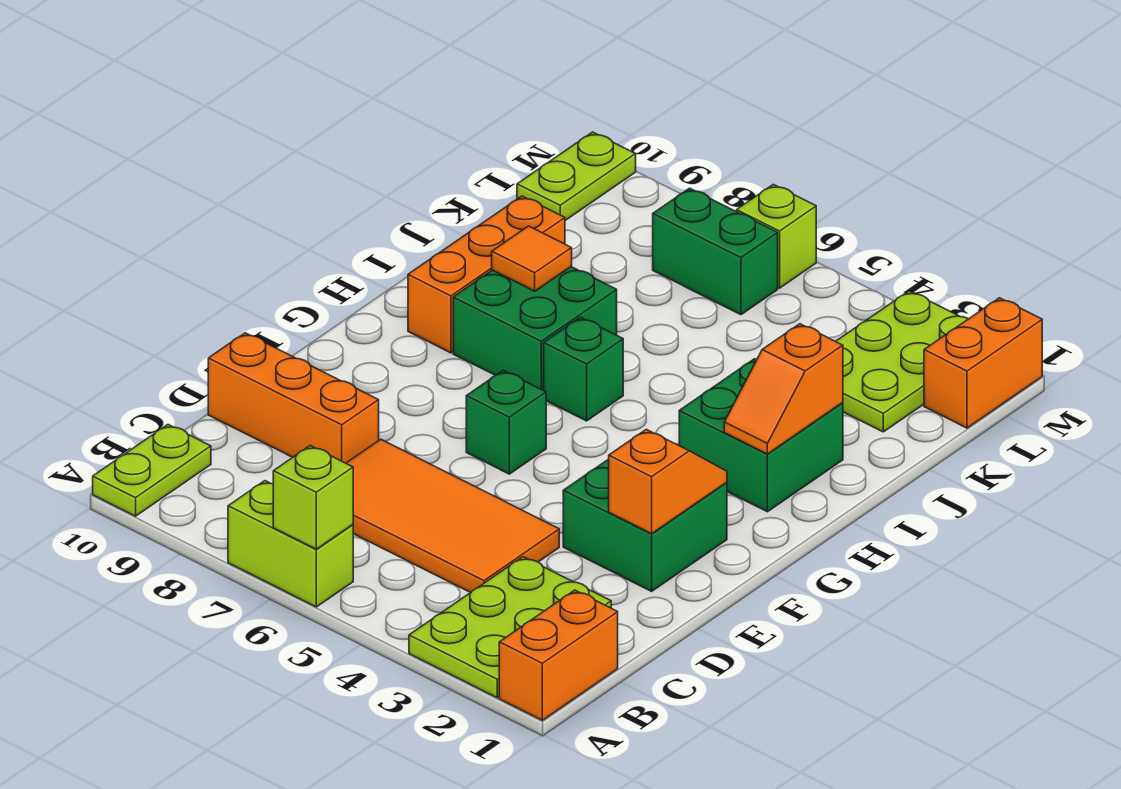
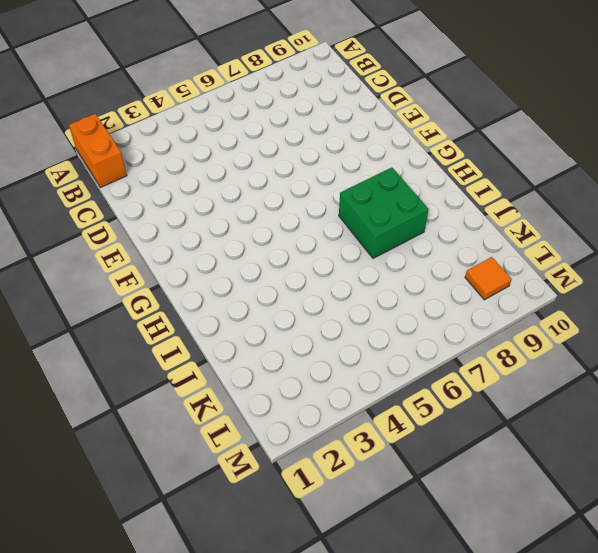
orange tile L9 level 1 -> orange tile I8 level 2
none -> lime plate A2:C3 level 1
none -> lime brick A6:A7 level 1
none -> lime plate A10:B10 level 1

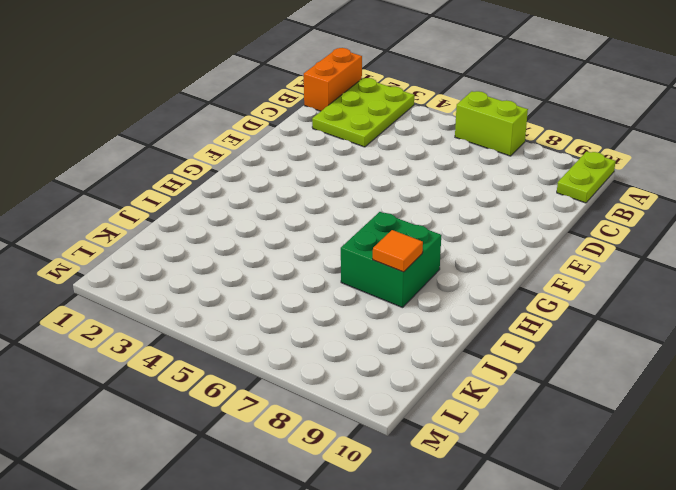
none -> orange tile C4:D7 level 1
none -> orange brick D8:D10 level 1
none -> green brick E2:F3 level 1

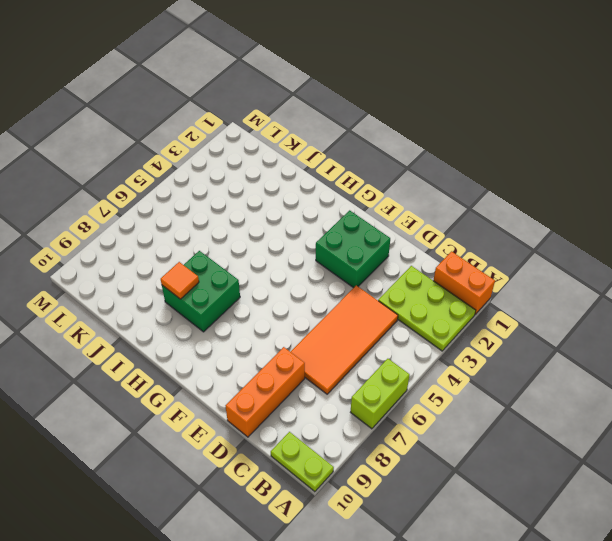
none -> green brick F6 level 1
none -> green brick H2:I3 level 1
none -> green brick H6 level 1

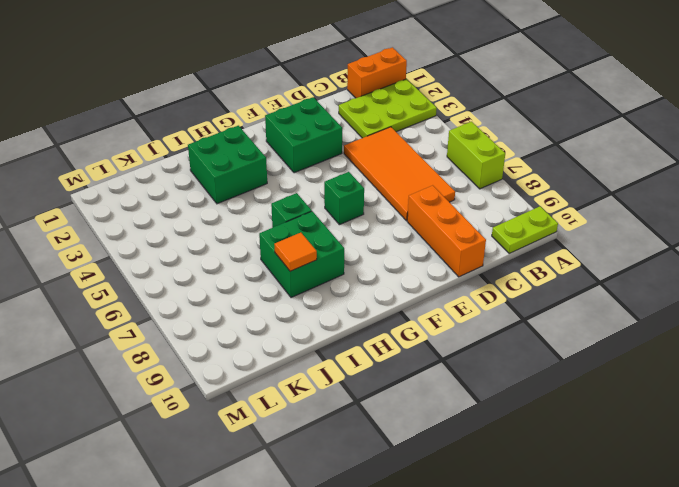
none -> orange brick H9:J9 level 1
none -> lime plate K2:M3 level 1
none -> orange brick L1:M1 level 1

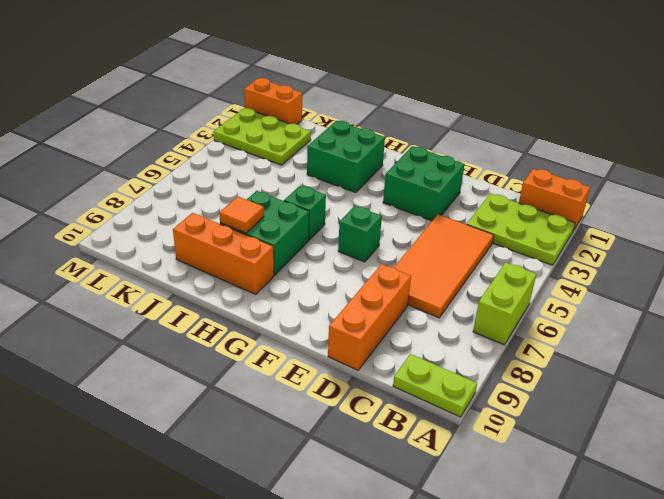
none -> green brick L6:L7 level 1
none -> lime plate L10:M10 level 1
none -> lime brick M6 level 1

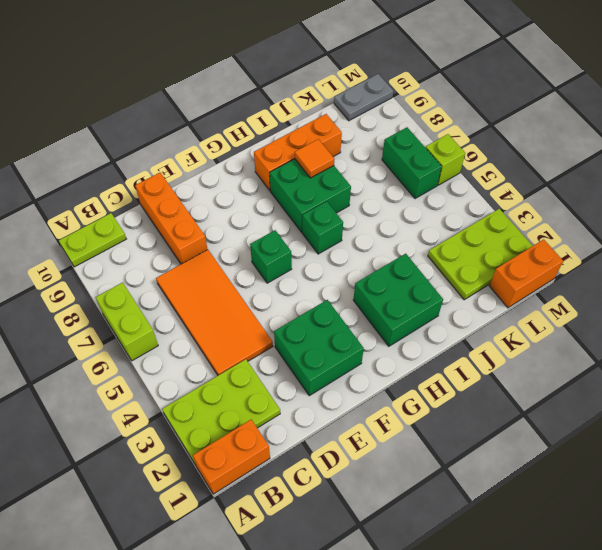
grey plate L10:M10 level 1 -> lime plate L10:M10 level 1
none -> lime brick A6 level 2
none -> orange slope E2:F2 level 2 top E
none -> orange slope H2:I2 level 2 top I

